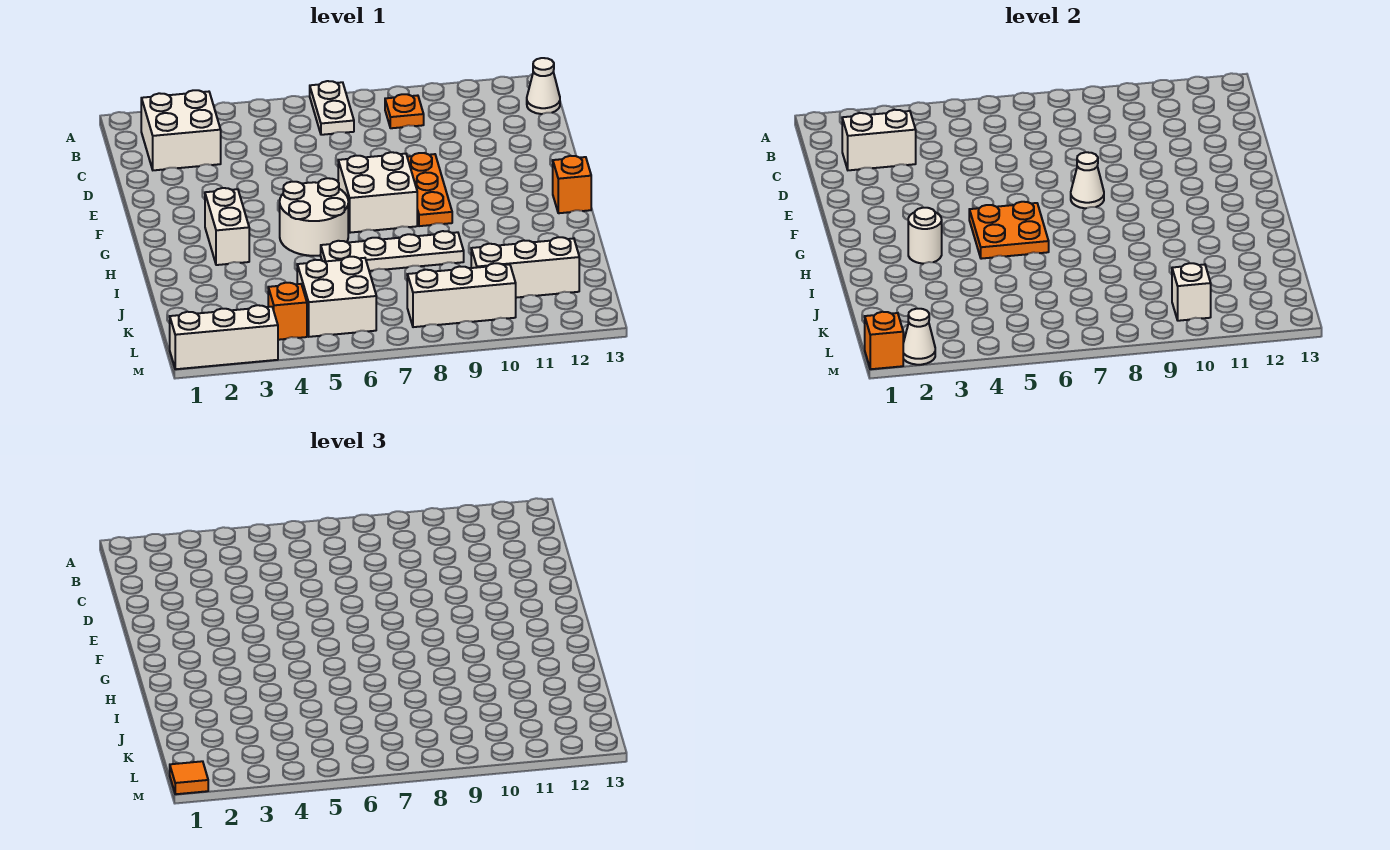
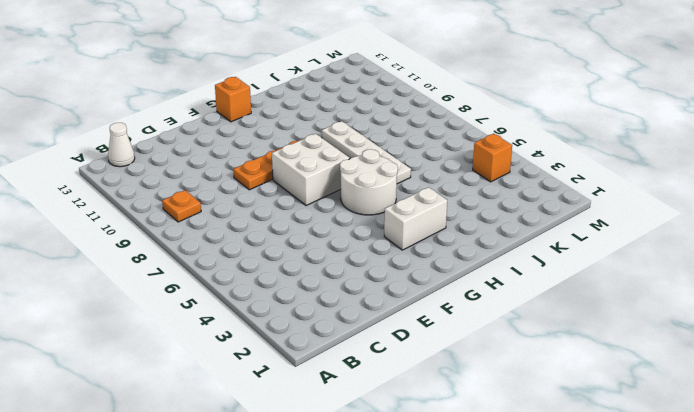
none -> white plate A7:B7 level 1
none -> white brick B2:C3 level 1
none -> white brick K5:L6 level 1

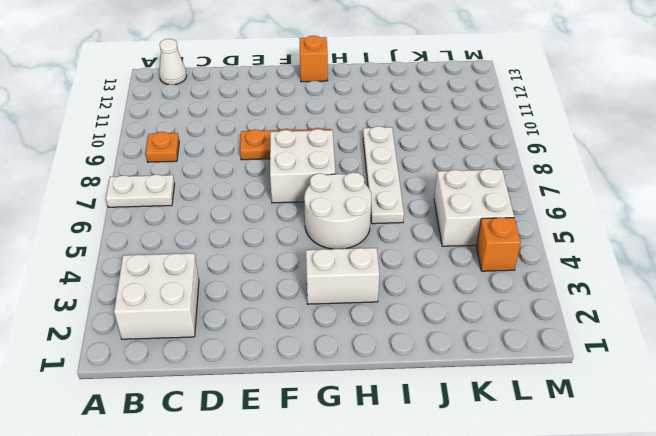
none -> white brick K10:K12 level 1
none -> white brick L8:L10 level 1
none -> white brick M1:M3 level 1

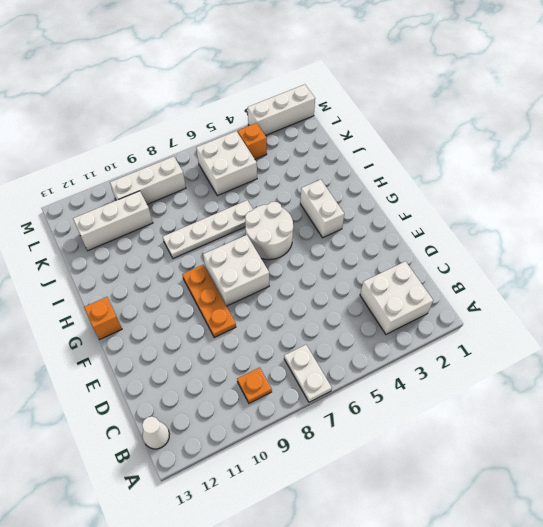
none -> white brick C2:C3 level 2
none -> white cone F8 level 2
none -> orange plate G5:H6 level 2

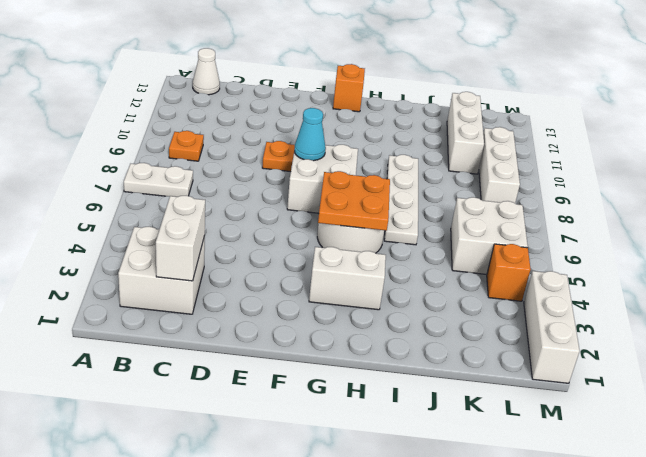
cyan cone F8 level 2 -> white cone F8 level 2
none -> white round brick H3 level 2
none -> white brick L10 level 2
none -> orange brick M1 level 2

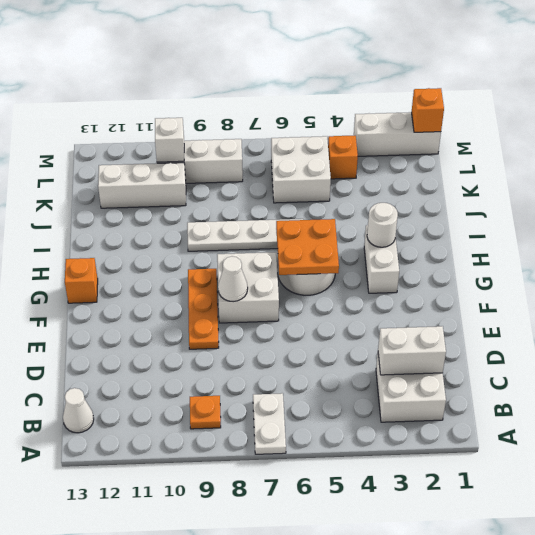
none -> white cone M2 level 2
none -> orange tile M1 level 3

